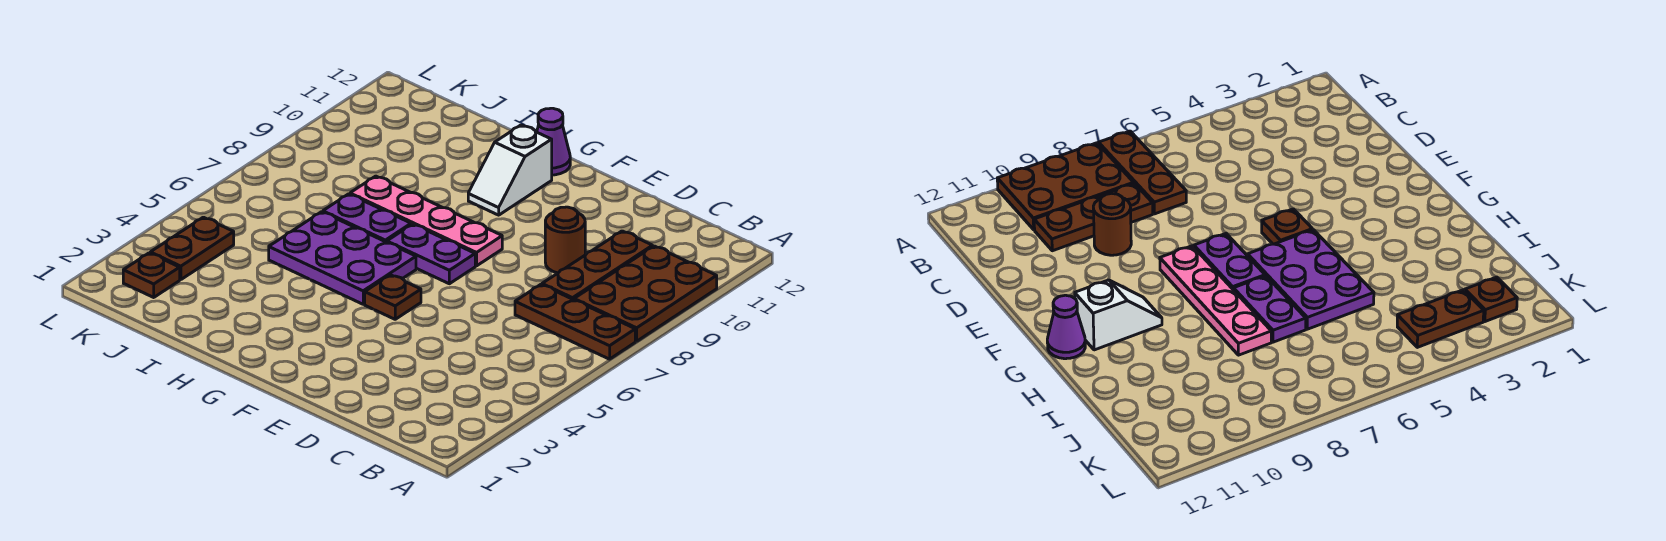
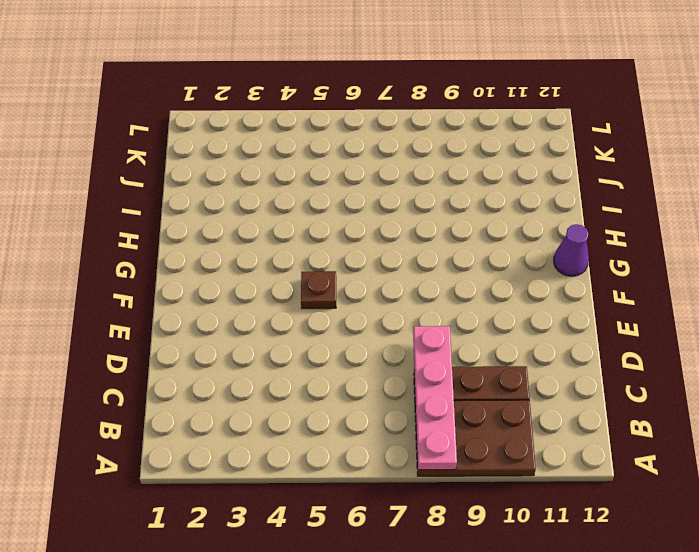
pink plate A8:D8 level 2 -> pink plate F8:I8 level 1
none -> brown plate A7:C7 level 1
none -> brown round brick D9 level 1
none -> purple plate F7:G7 level 1

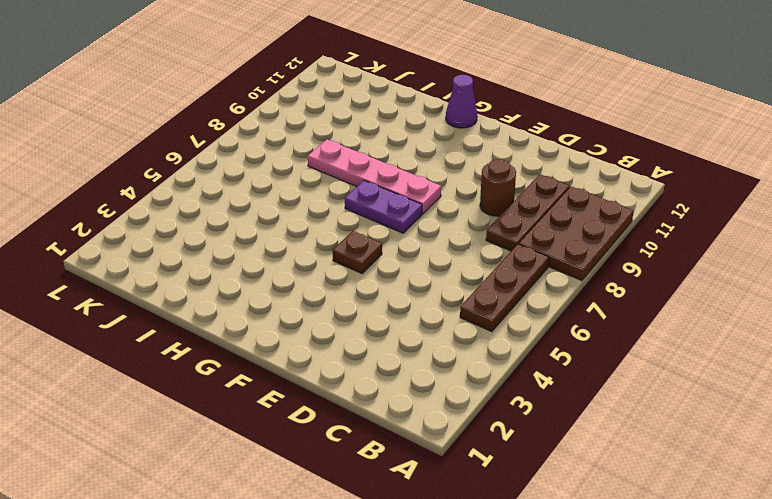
brown plate B5:B7 level 1 -> brown plate A7:C7 level 1
none -> purple plate G5:I6 level 1
none -> white slope G10:G11 level 1 top 11
none -> purple plate H7:I7 level 1

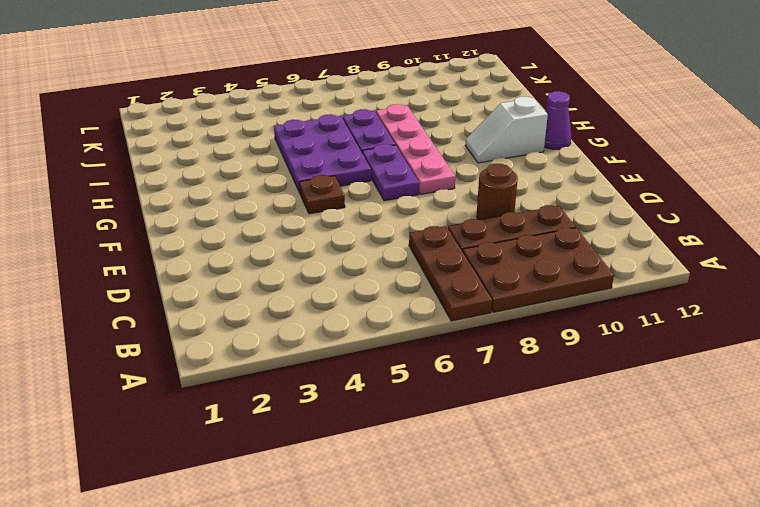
none -> brown plate K2 level 1
none -> brown plate K3:K4 level 1

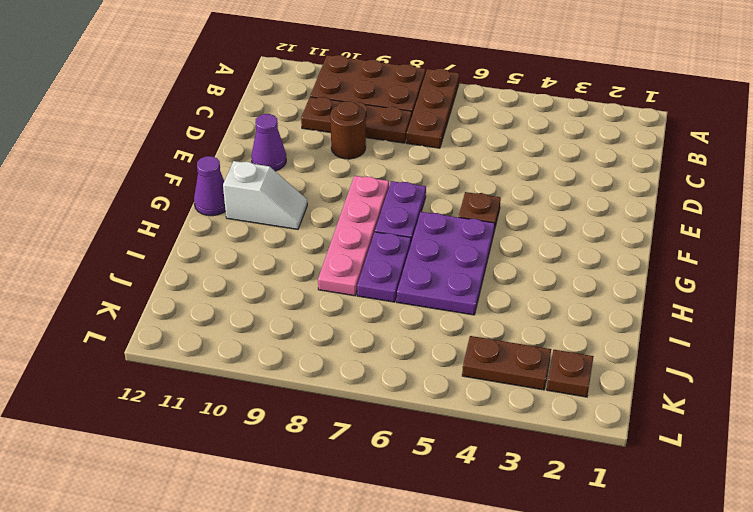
purple cone E11 level 1 -> none

